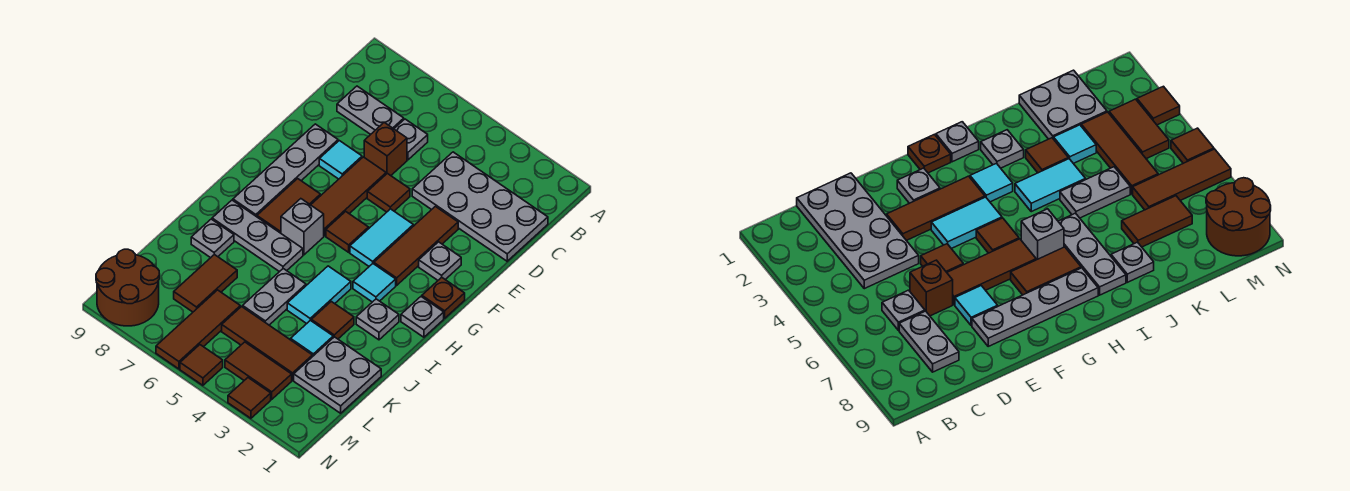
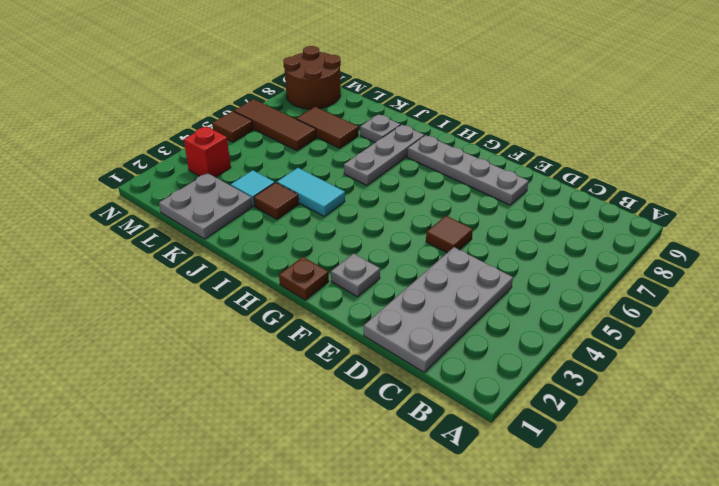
red brick M3 level 1 -> brown tile M3:M4 level 1
none -> grey plate C6 level 1
none -> grey plate C7:C8 level 1
none -> brown brick D6 level 1
none -> brown tile E3:G3 level 1

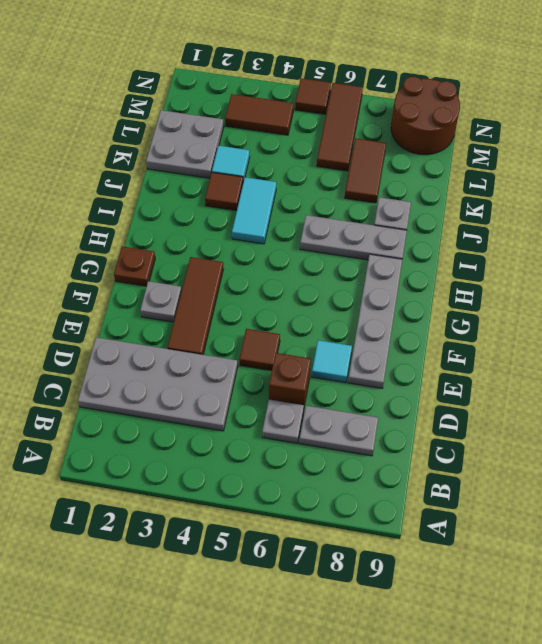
none -> brown tile E6:G6 level 1
none -> cyan tile F4:G4 level 1
none -> brown tile G5 level 1
none -> brown tile G7:H7 level 1

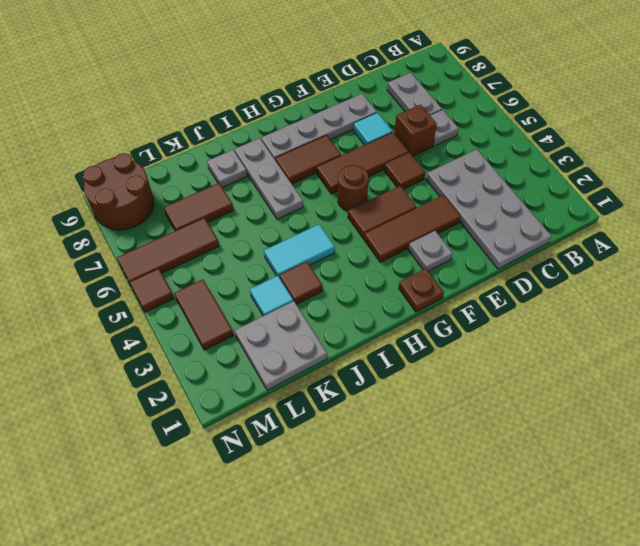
brown tile F4:G4 level 1 -> cyan tile F4:G4 level 1
brown round brick G5 level 1 -> brown tile G5 level 1
none -> grey plate H1 level 1
none -> cyan tile H3 level 1
none -> grey brick H6 level 1
none -> grey plate I2 level 1

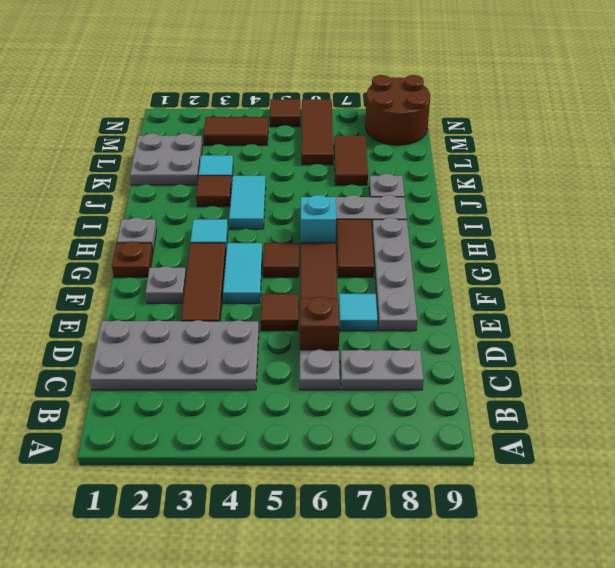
cyan brick H6 level 1 -> grey brick H6 level 1
none -> grey plate I2 level 1
none -> grey plate J5:K5 level 1
none -> brown tile L3:L5 level 1
none -> brown tile N3 level 1

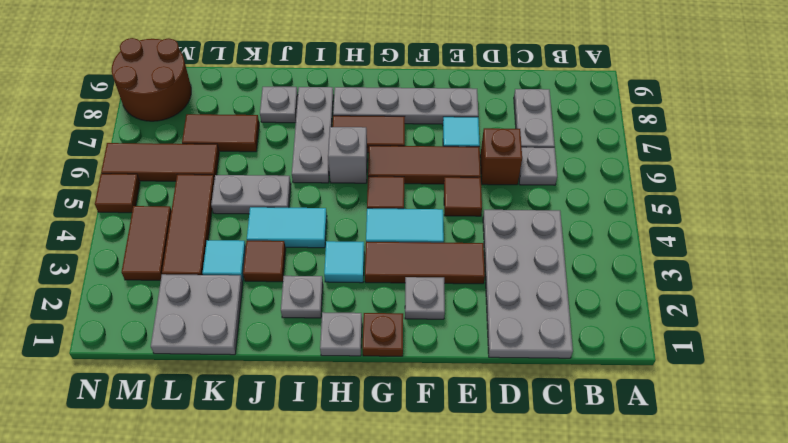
none -> brown tile N3 level 1

